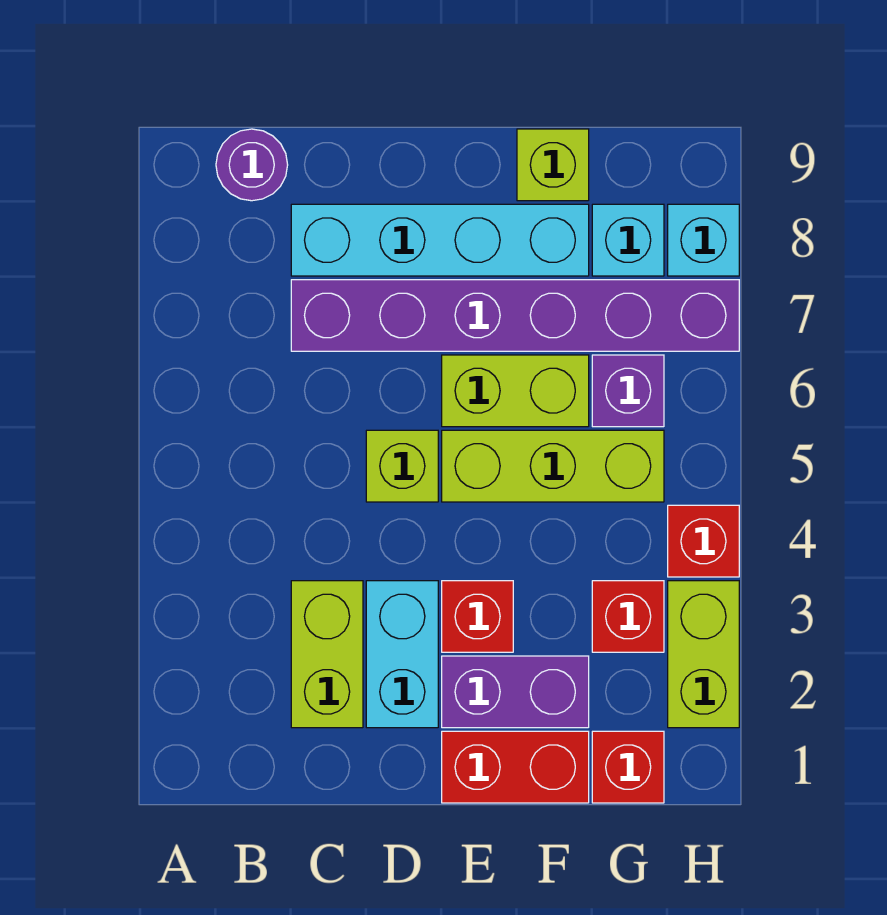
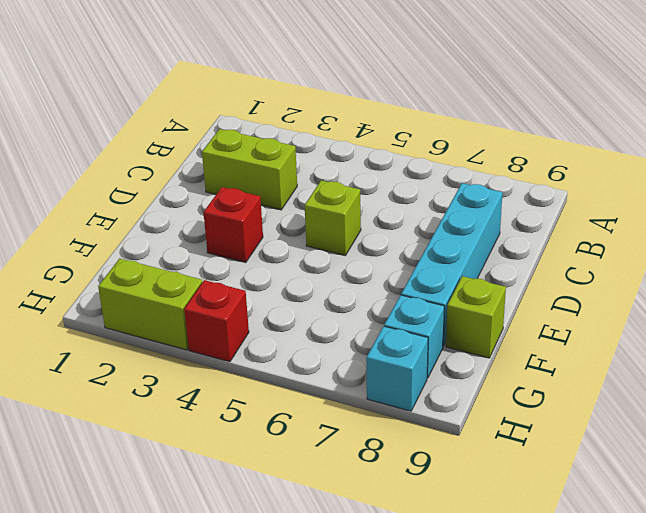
none -> purple round brick B9 level 1
none -> purple brick C7:H7 level 1
none -> cyan brick D2:D3 level 1

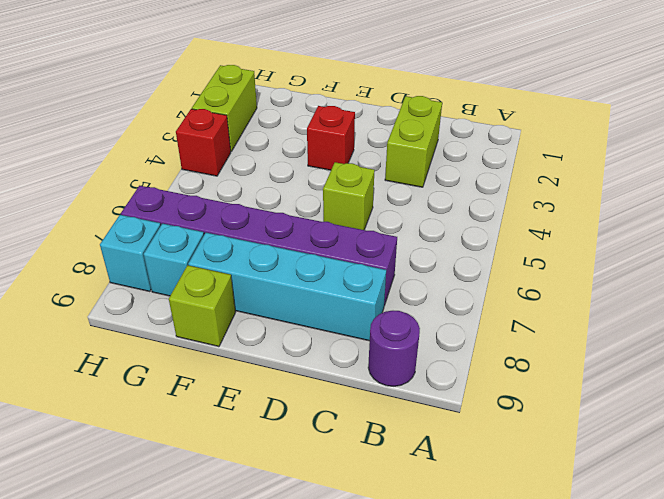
none -> cyan brick D2:D3 level 1
none -> red brick E1:F1 level 1
none -> purple brick E2:F2 level 1

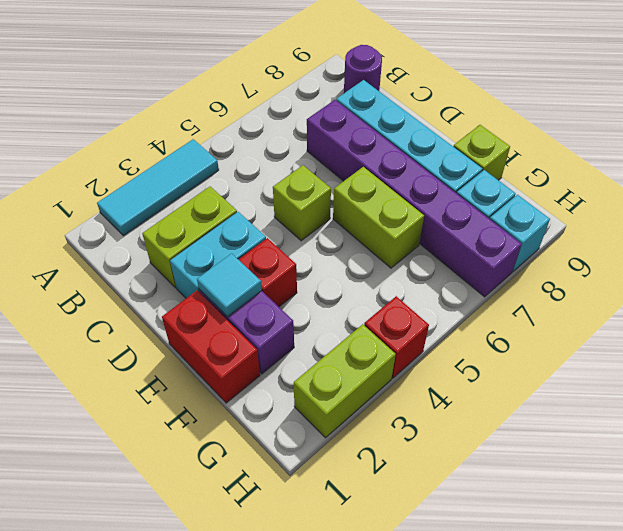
cyan tile A2:A4 level 1 -> none
cyan tile E2 level 2 -> none
none -> lime brick E5:G5 level 1
none -> red brick G1 level 1
none -> red brick G3 level 1

